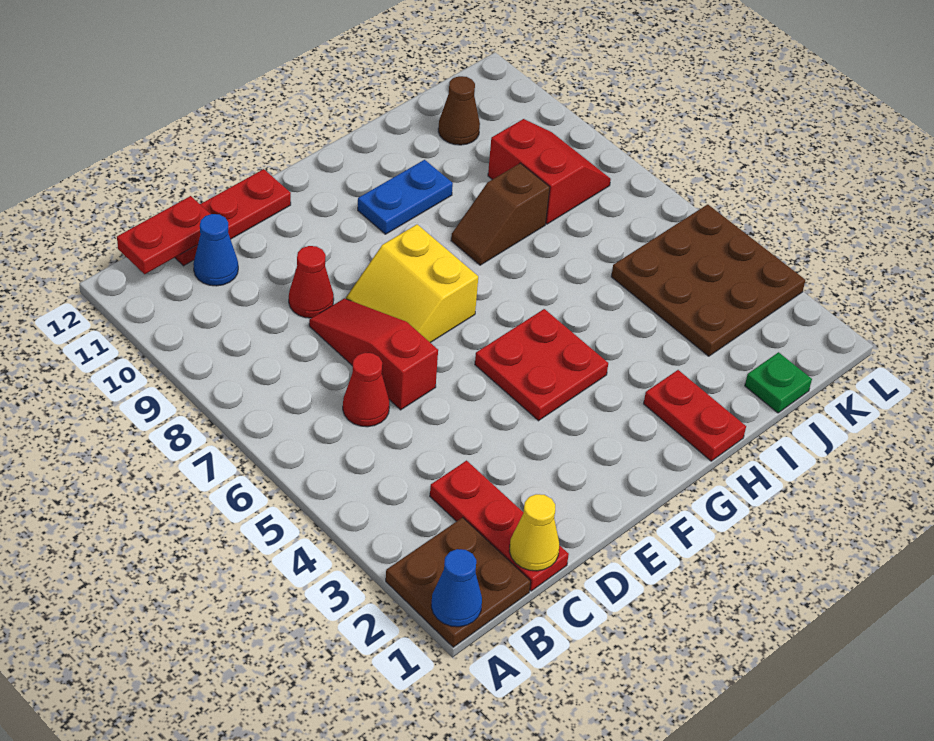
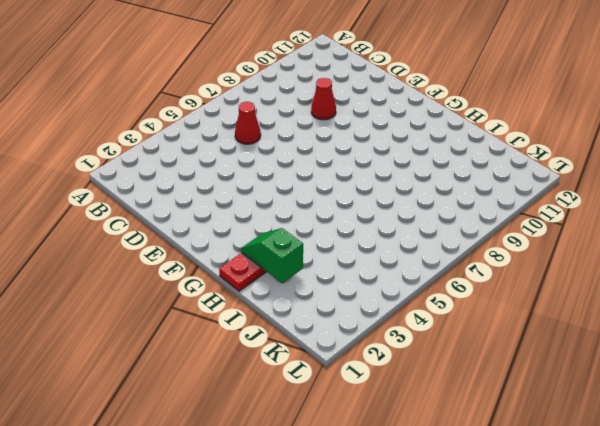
green slope H2:I2 level 2 top I -> none
none -> brown plate A1:B2 level 1
none -> red plate C1:C3 level 1
none -> blue cone C11 level 1

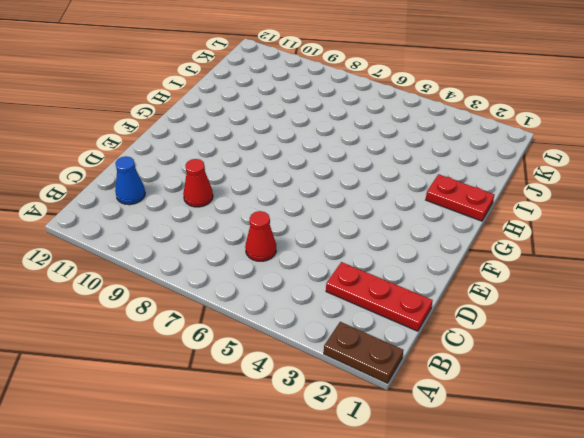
brown plate A1:A2 level 1 -> brown plate A1:B2 level 1
none -> red plate C12:E12 level 1
none -> red slope D6:D8 level 1 top 6
none -> yellow slope E7:F8 level 1 top F

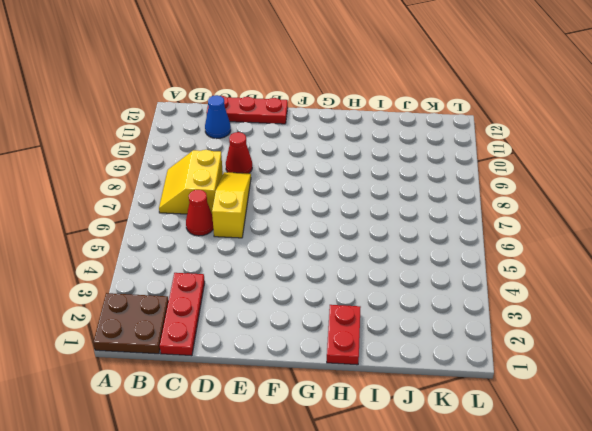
yellow slope B7:C8 level 1 top C -> yellow slope E7:F8 level 1 top F
yellow slope D6:D8 level 1 top 6 -> red slope D6:D8 level 1 top 6
none -> red plate F4:G5 level 1
none -> blue plate G10:H10 level 1
none -> brown slope H8:I8 level 1 top I

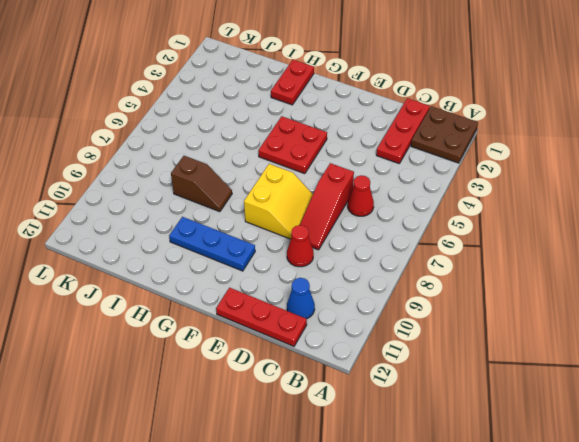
blue plate F10:H10 level 1 -> blue plate G10:H10 level 1
none -> green plate J1 level 1
none -> brown plate J3:L5 level 1
none -> red slope J8:K9 level 1 top J

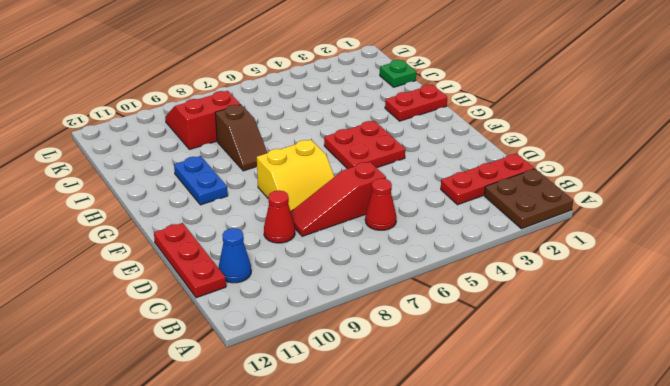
none -> brown plate J3:L5 level 1
none -> brown cone J11 level 1
none -> blue cone A1 level 2

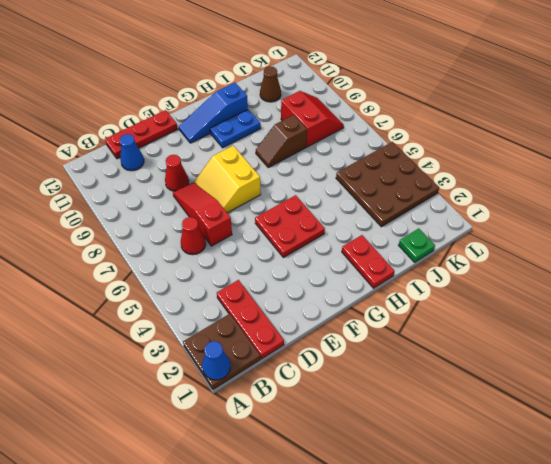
blue slope F11:H11 level 1 top H -> none
none -> red plate B12:C12 level 2
none -> yellow cone C1 level 2

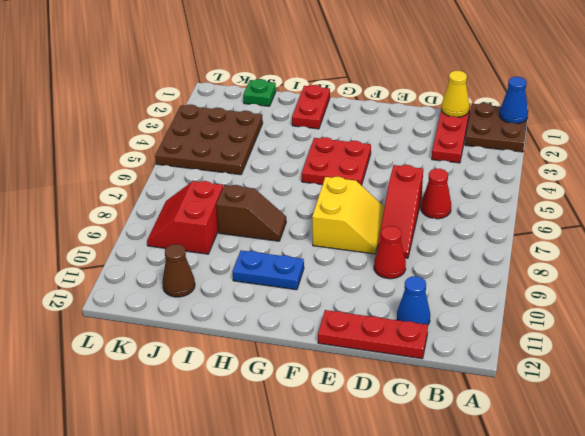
none -> red plate B12:C12 level 2

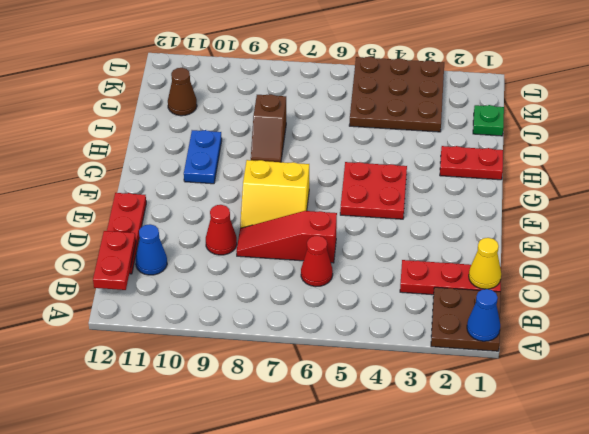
none -> red slope J8:K9 level 1 top J

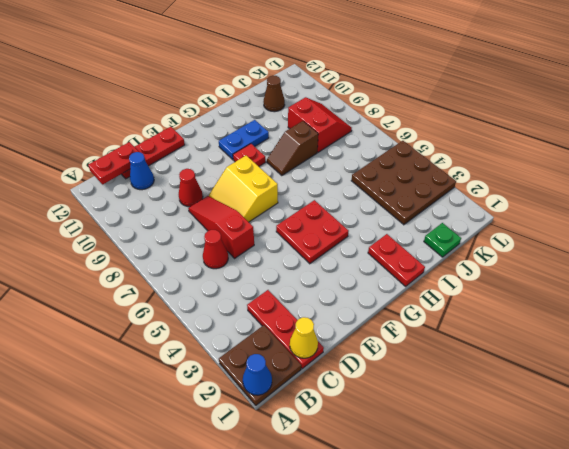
red plate G9 level 1 -> none

